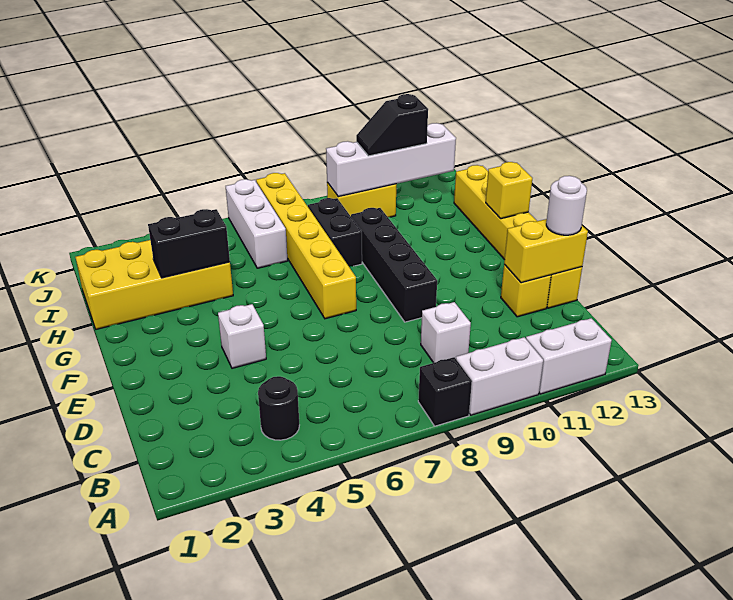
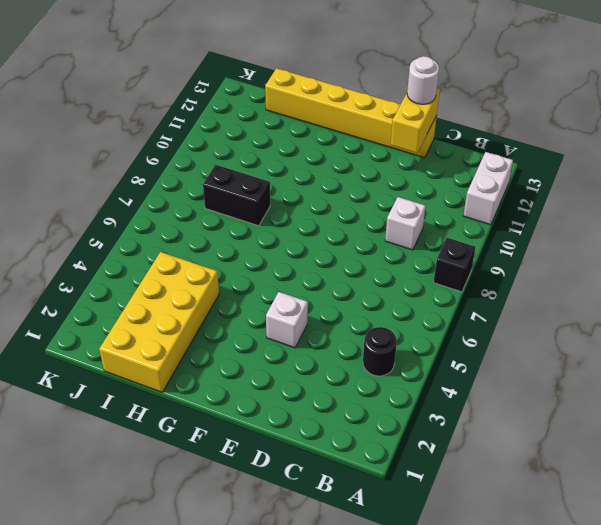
none -> white brick A9:A10 level 1
none -> yellow brick D12 level 1
none -> black brick E9:H9 level 1

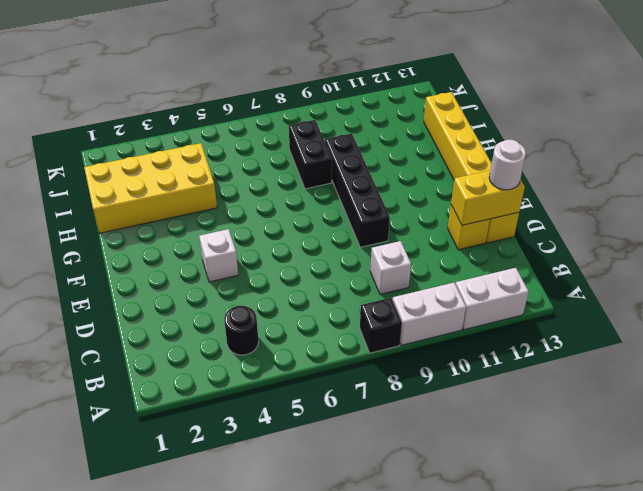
none -> yellow brick F7:K7 level 1
none -> white brick I6:K6 level 1
none -> yellow brick J9:J10 level 1

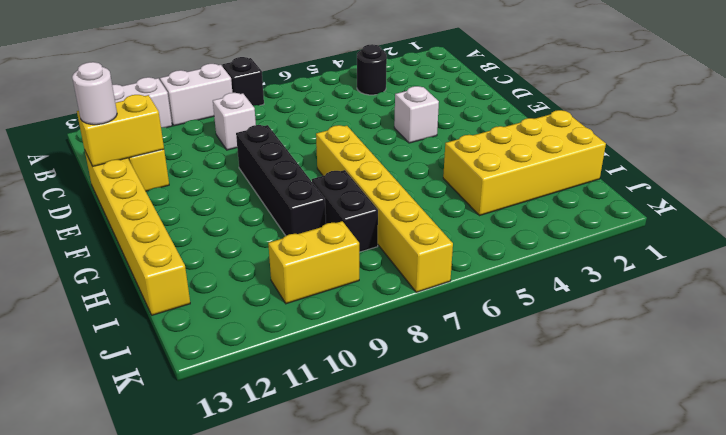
none -> white brick I6:K6 level 1
none -> yellow brick G13 level 2
none -> black brick H3:H4 level 2

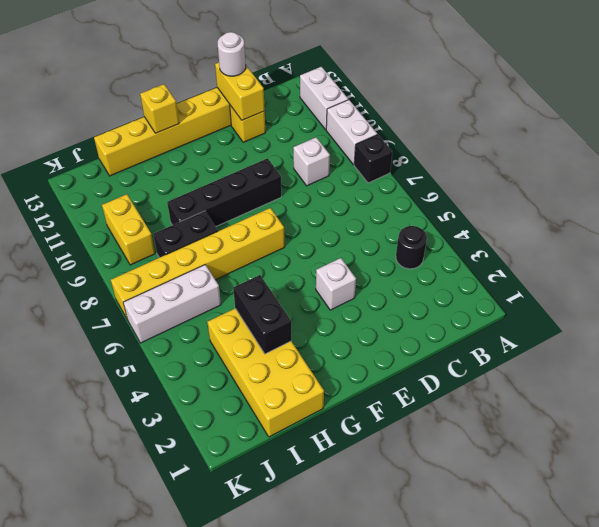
none -> white brick J9:J12 level 2
none -> black slope J10:J11 level 3 top 11

